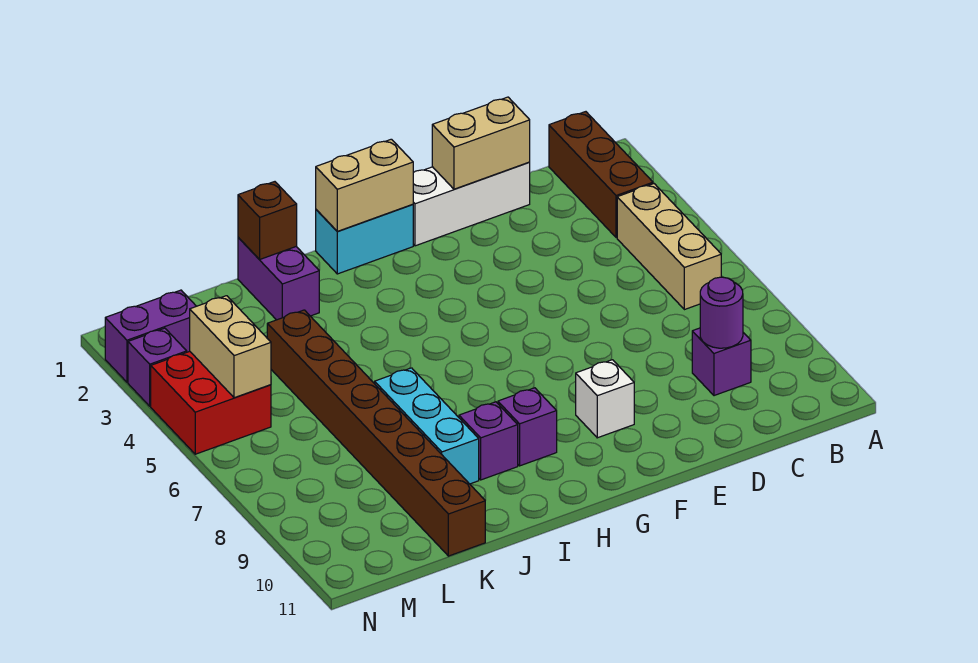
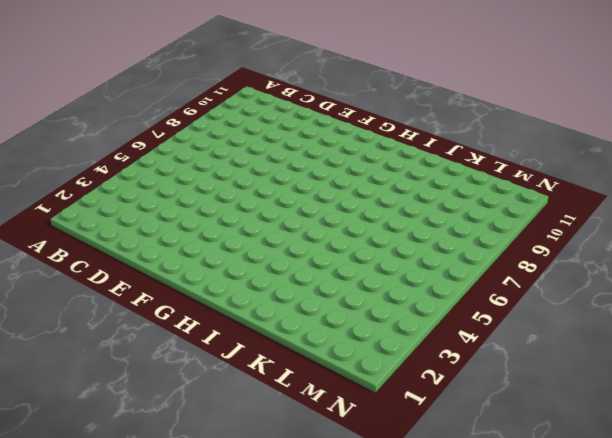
none -> brown brick B1:B3 level 1
none -> tan brick B4:B6 level 1
none -> purple brick C9 level 1

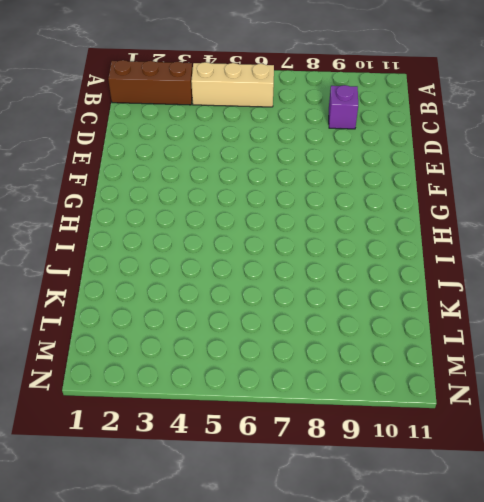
none -> white brick D1:F1 level 1
none -> white brick F9 level 1
none -> cyan brick G1:H1 level 1

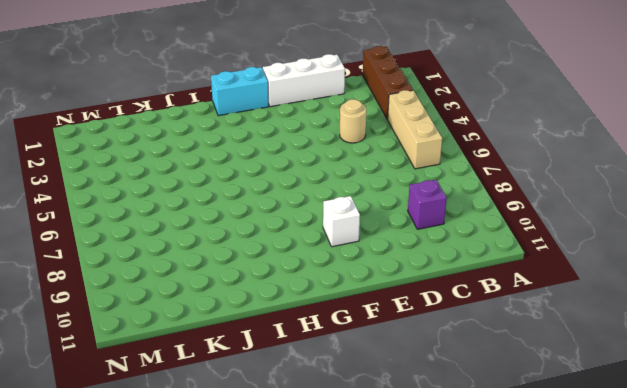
tan round brick D4 level 1 -> none
none -> purple brick H9 level 1
none -> purple brick I9 level 1
none -> purple brick J1:J2 level 1

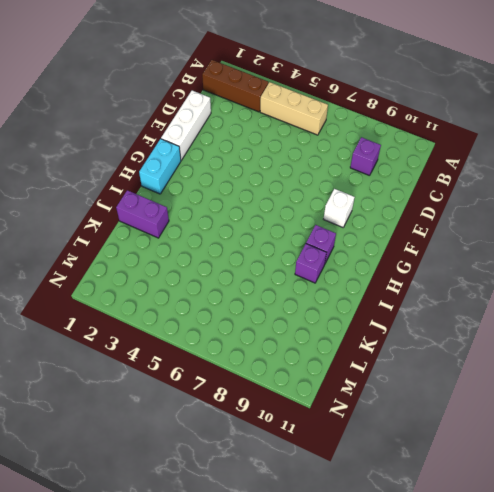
none -> cyan brick J7:J9 level 1
none -> brown brick K4:K11 level 1
none -> purple brick M2:N2 level 1

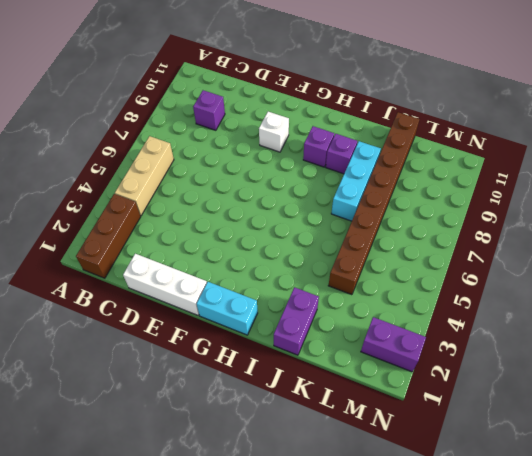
none -> red brick M4:N5 level 1
none -> purple brick N3 level 1
none -> purple round brick C9 level 2

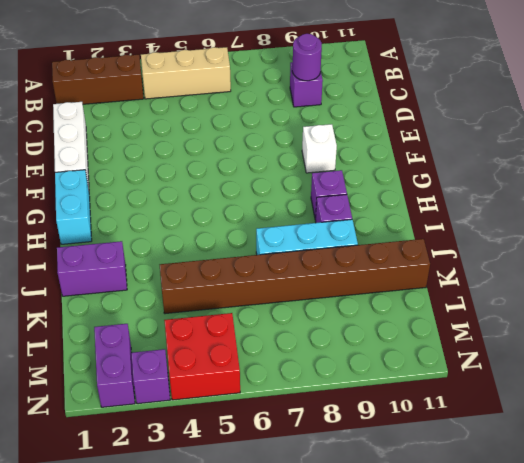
none -> tan brick D1:E1 level 2
none -> tan brick G1:H1 level 2
none -> brown brick J1 level 2

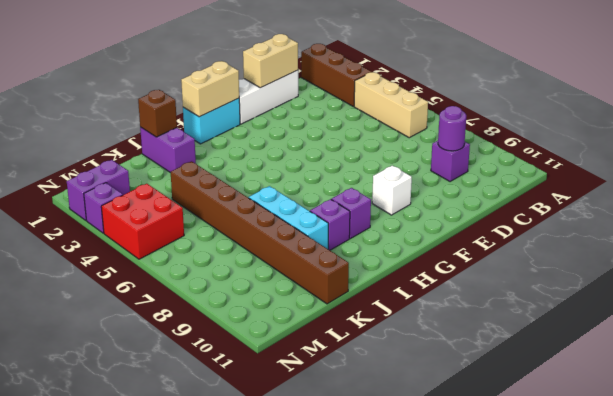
none -> tan brick M4:M5 level 2

